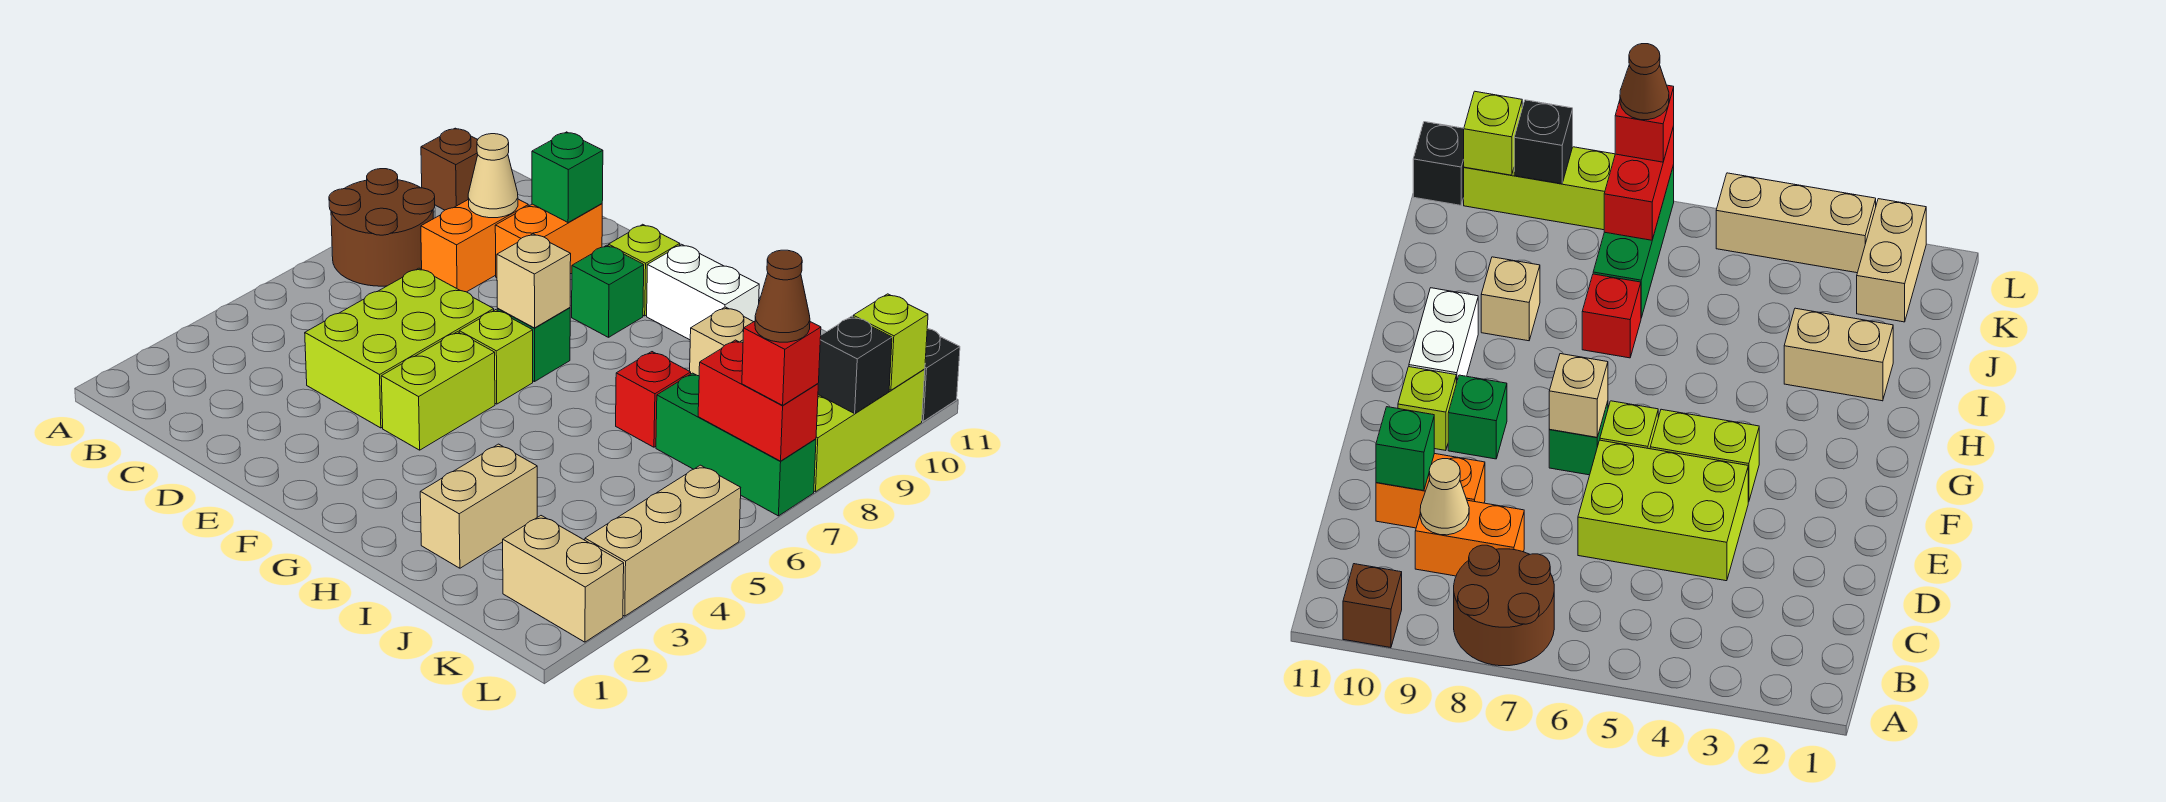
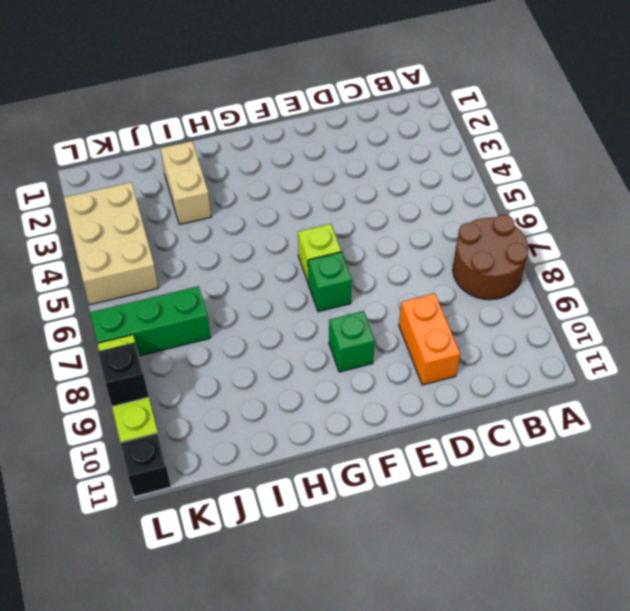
tan brick K3:L5 level 1 -> tan brick L3:L5 level 1
none -> brown brick A10 level 1
none -> orange brick C8:C9 level 1
none -> lime brick D4:E6 level 1

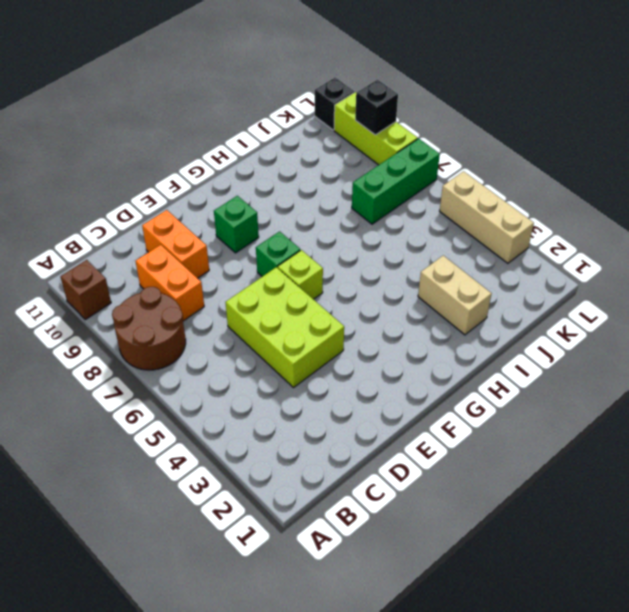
none -> lime brick F4:F5 level 1
none -> lime brick F10 level 1
none -> white brick G10:H10 level 1

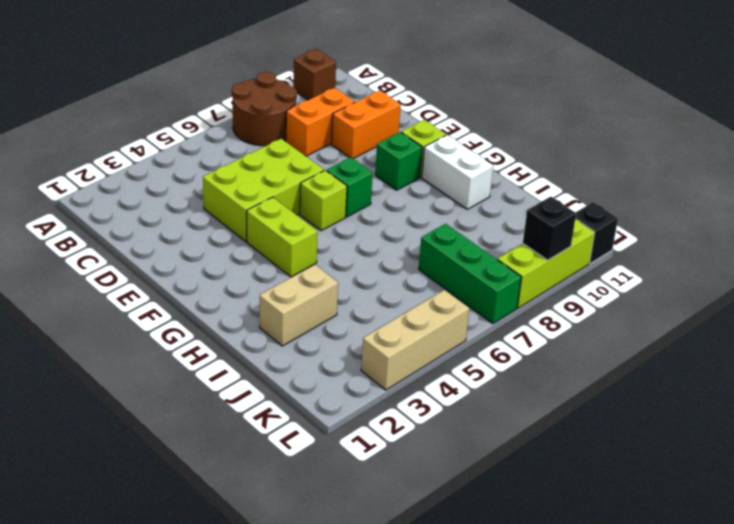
lime brick F4:G4 level 1 -> lime brick F4:F5 level 1
none -> red brick I7 level 1
none -> tan brick I9 level 1
none -> tan brick K2:L2 level 1

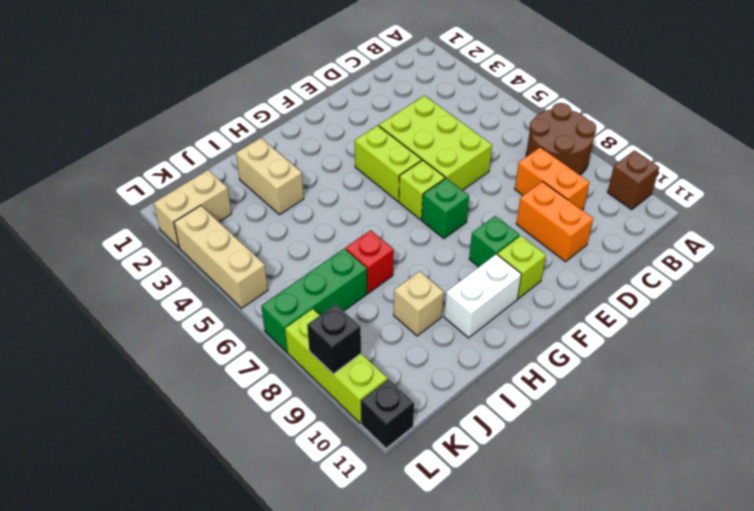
none -> tan cone C9 level 2
none -> green brick D10 level 2
none -> tan brick F7 level 2

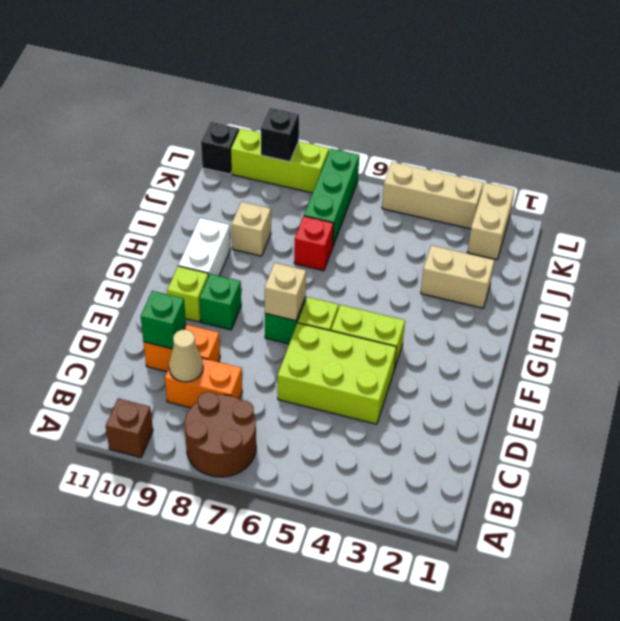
none -> red brick K7:L7 level 2
none -> lime brick L10 level 2
none -> red brick L7 level 3

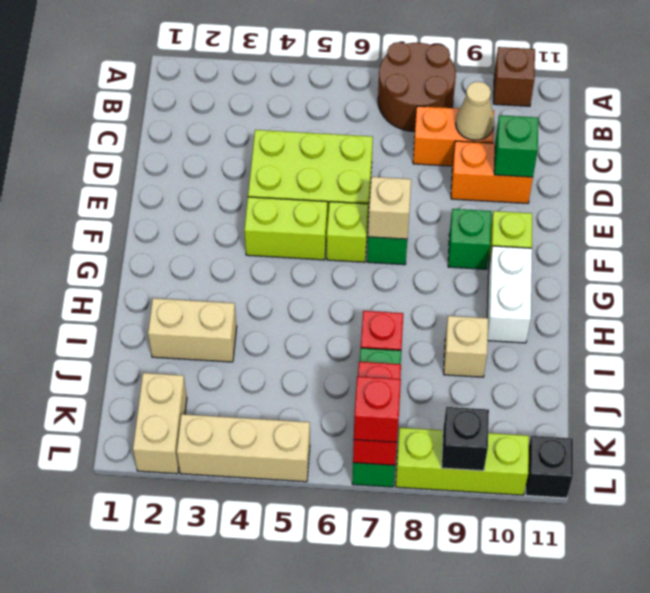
none -> lime brick L10 level 2
none -> brown cone L7 level 4

